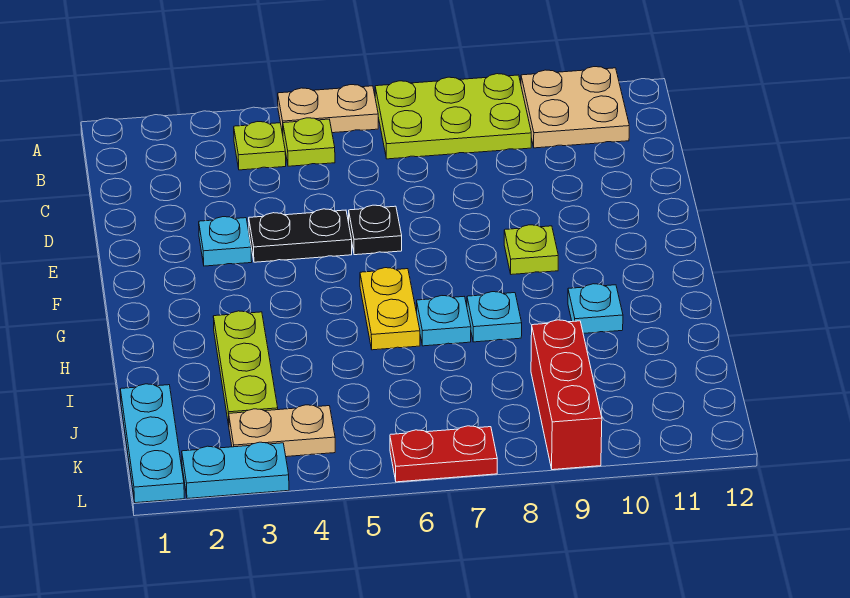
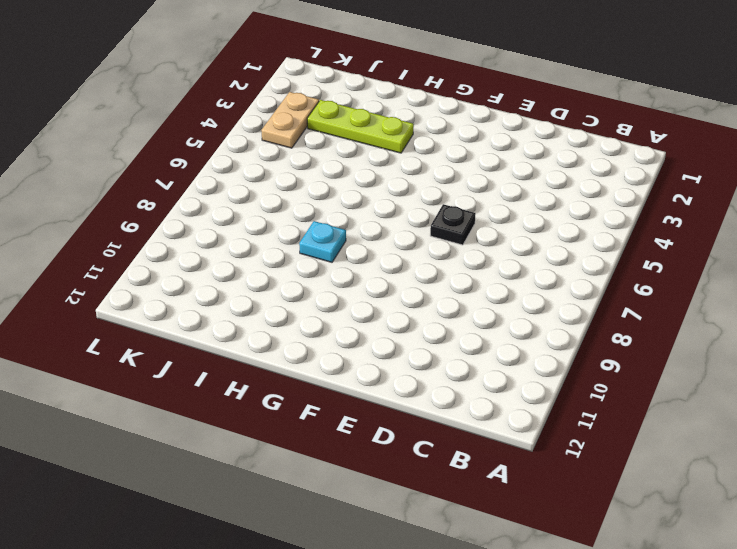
none -> tan plate A5:A6 level 1
none -> lime plate A7:B9 level 1
none -> tan plate A10:B11 level 1

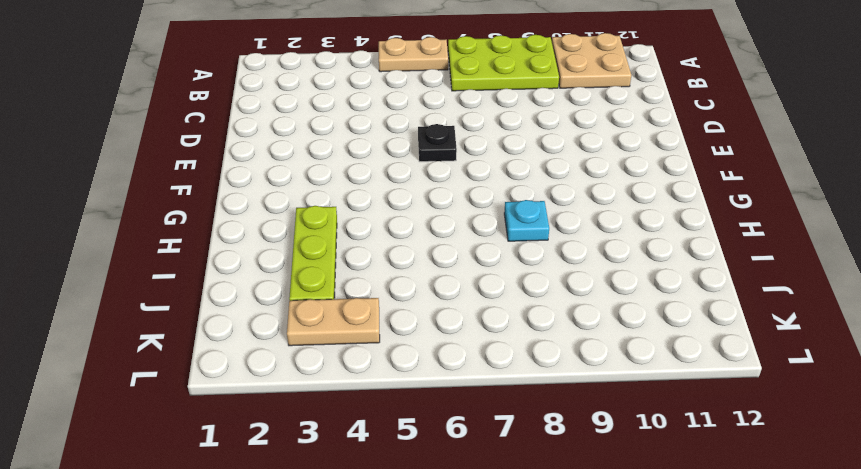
none -> lime plate B4 level 1
none -> lime plate B5 level 1
none -> cyan plate E3 level 1

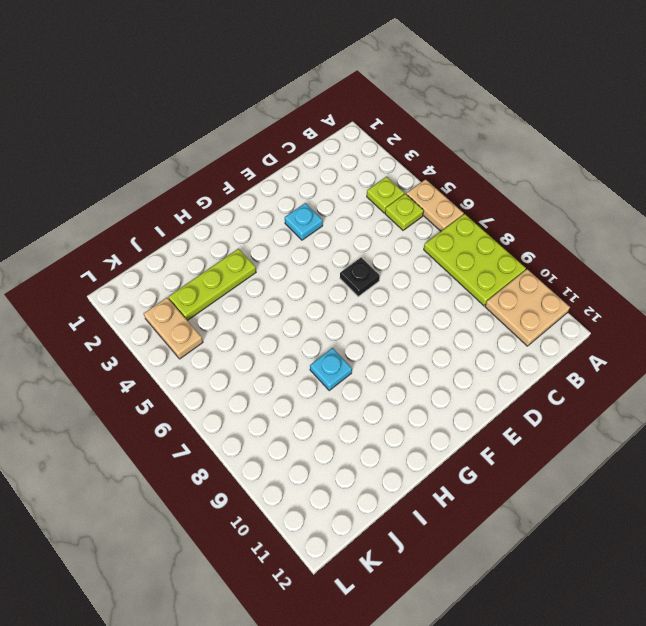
none -> black plate E4:E5 level 1
none -> lime plate F9 level 1
none -> yellow plate G6:H6 level 1

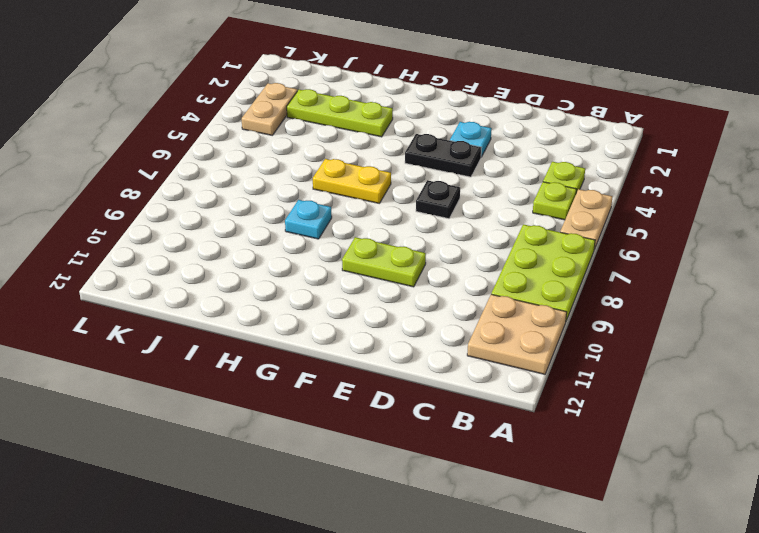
black plate E4:F4 level 1 -> black plate E4:E5 level 1
lime plate E9:F9 level 1 -> lime plate F9 level 1
none -> cyan plate H7 level 1
none -> cyan plate H10 level 1
none -> cyan plate J1:L1 level 1

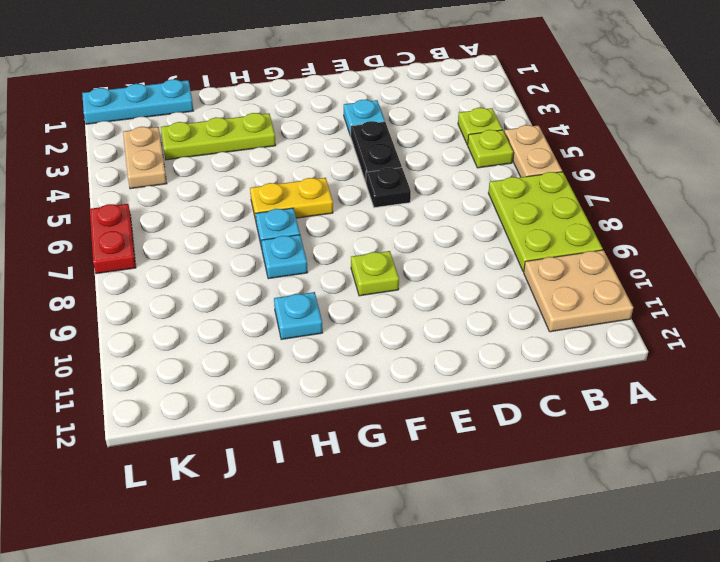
none -> red brick J9:L9 level 1
none -> cyan plate L2:L3 level 1

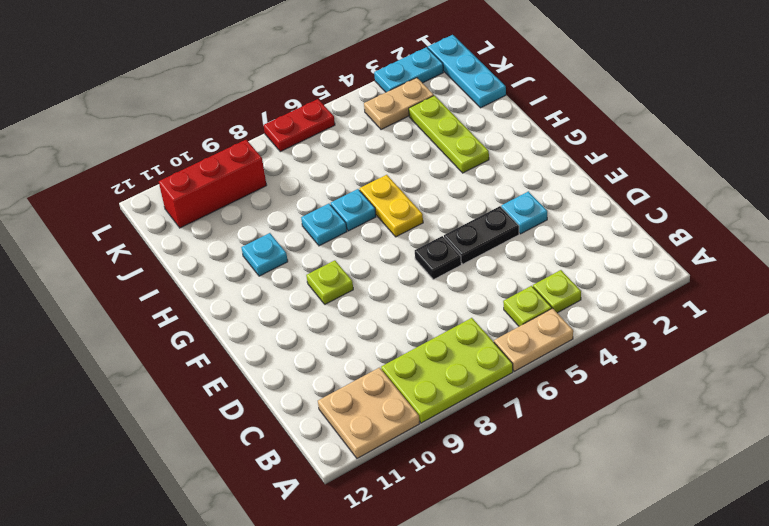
red brick K9:K11 level 1 -> red brick J9:L9 level 1

